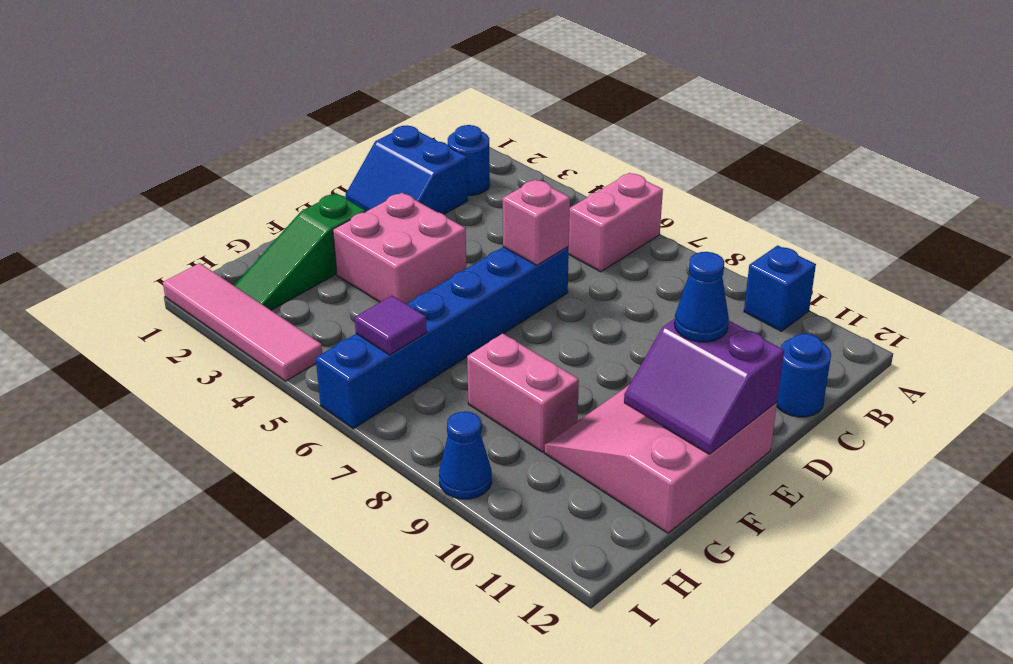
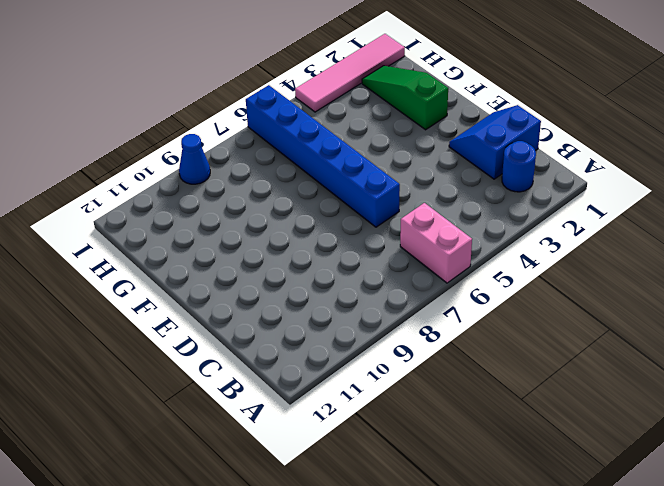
none -> blue brick A10 level 1
none -> blue round brick C12 level 1
none -> pink brick E3:F4 level 1

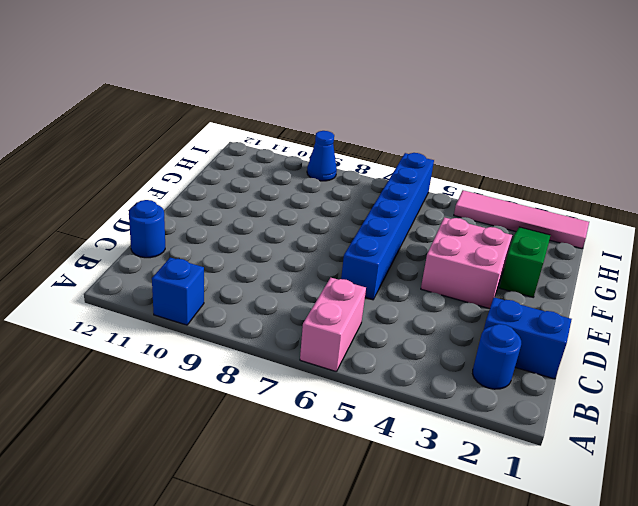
none -> pink slope E10:G12 level 1 top 12
none -> pink brick G8:G9 level 1
none -> pink brick D6 level 2

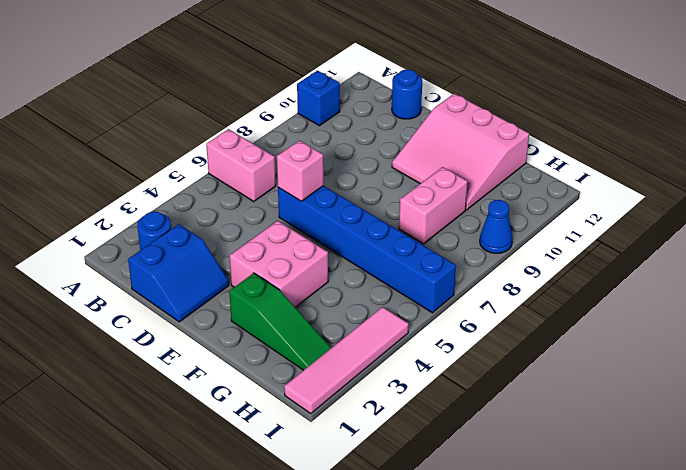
none -> purple slope E11:F12 level 2 top E
none -> purple tile H6 level 2
none -> blue cone E11 level 3

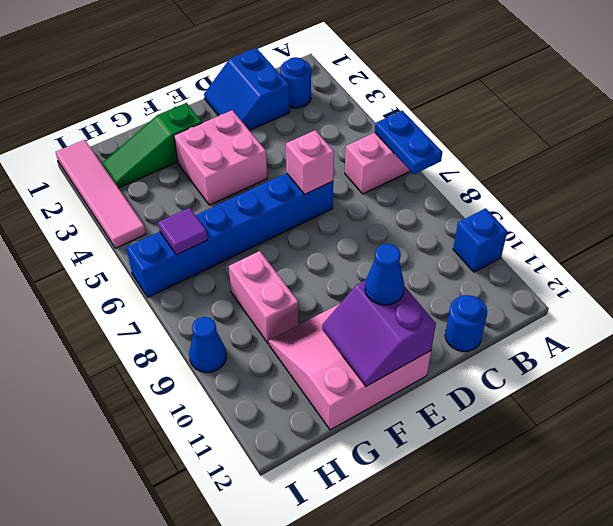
blue plate A6:A7 level 2 -> none

